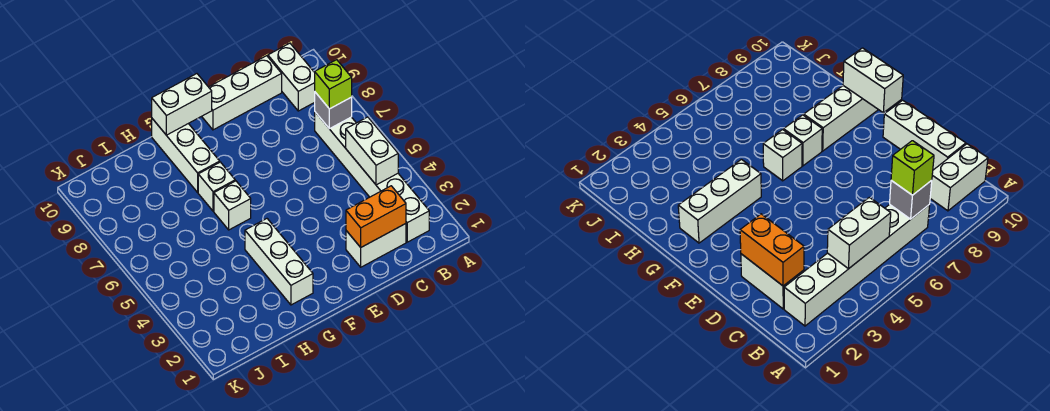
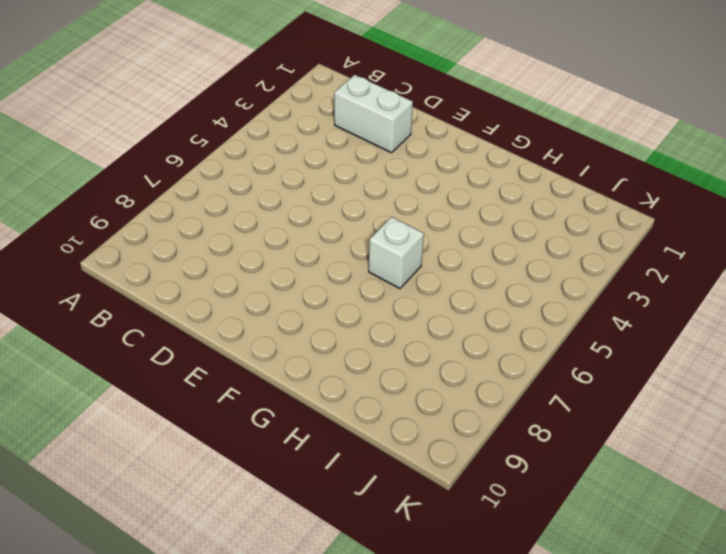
none -> white brick B2:B7 level 1
none -> white brick B9:B10 level 1
none -> white brick C10:E10 level 1

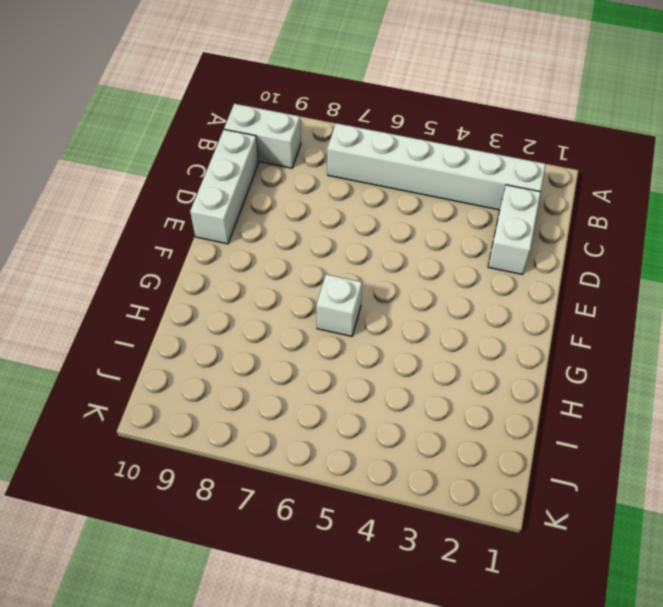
none -> white brick G2:G4 level 1
none -> white brick G7 level 1
none -> white brick G8:G10 level 1

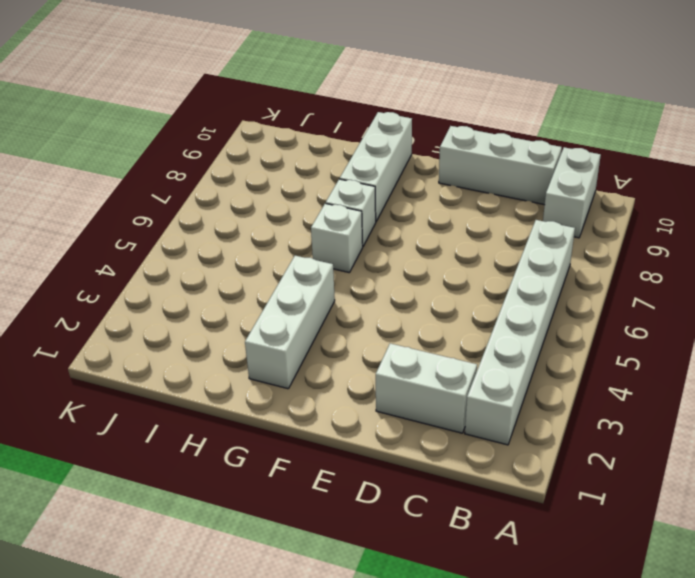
none -> white brick B4:B5 level 2
none -> grey brick B7 level 2
none -> orange brick C2:D2 level 2

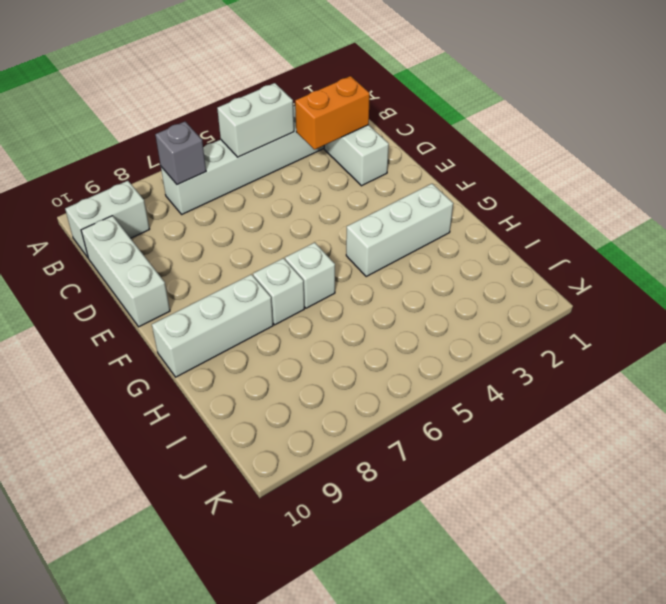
orange brick C2:C3 level 2 -> orange brick C2:D2 level 2
none -> white brick F10:G10 level 2
none -> lime brick B7 level 3

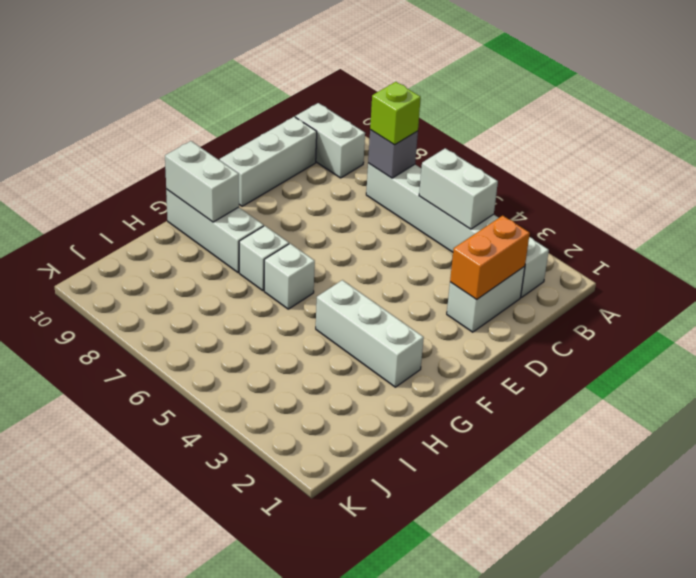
white brick G9:G10 level 2 -> white brick F10:G10 level 2

